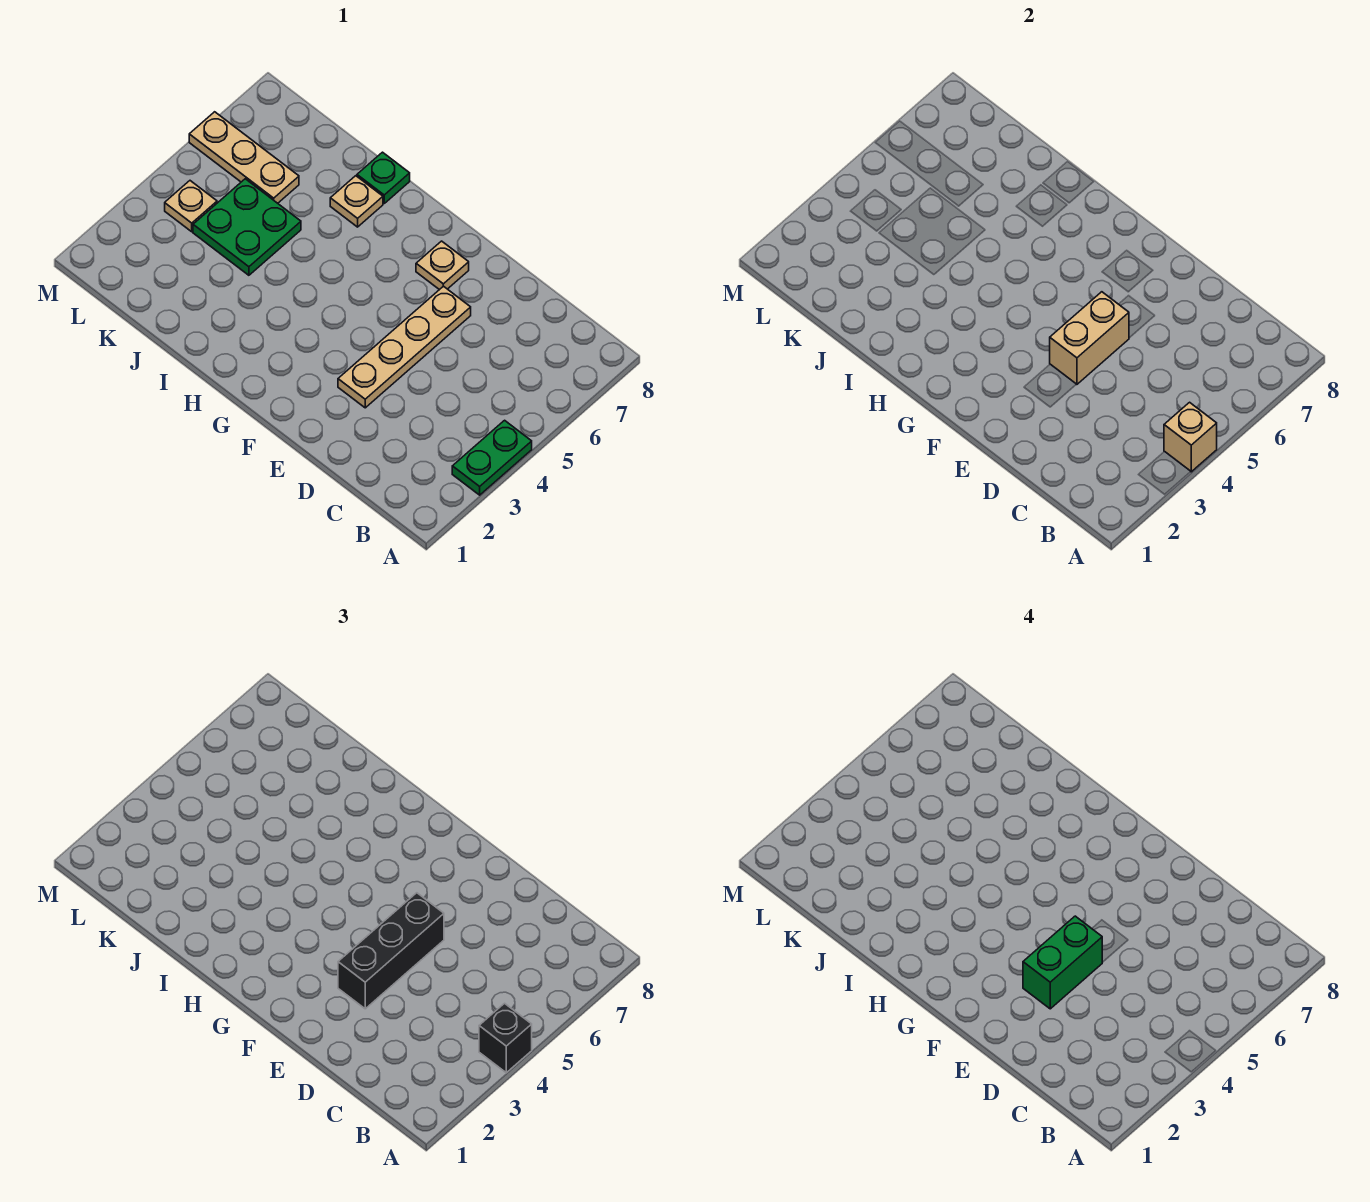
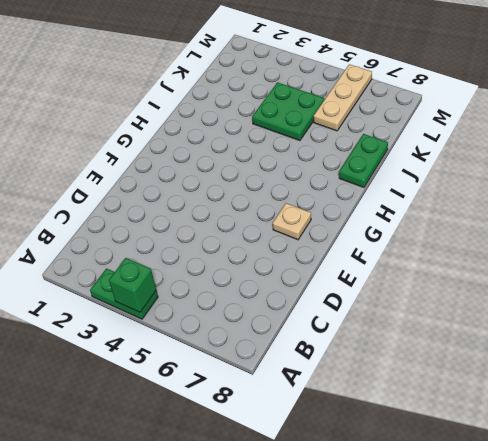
green brick A4 level 2 -> tan brick A4 level 2
green plate I8:J8 level 1 -> green plate I8 level 1
none -> tan plate E3:E6 level 1
none -> tan plate I7 level 1
none -> tan plate L4 level 1

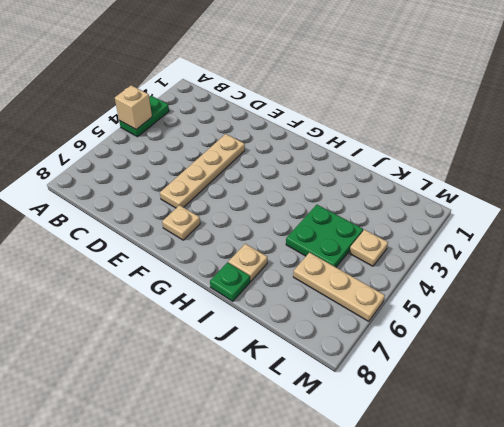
none -> tan brick E4:E5 level 2
none -> black brick A4 level 3
none -> black brick E3:E5 level 3

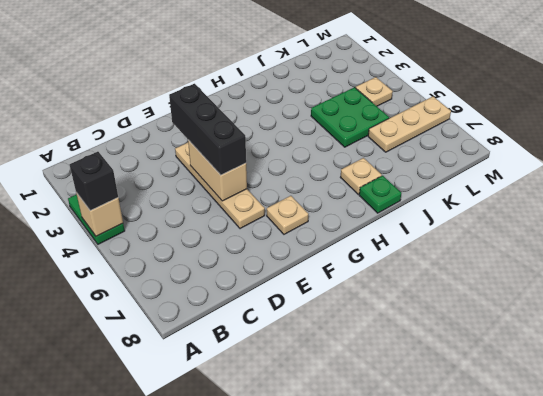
none -> green brick E3:E4 level 4

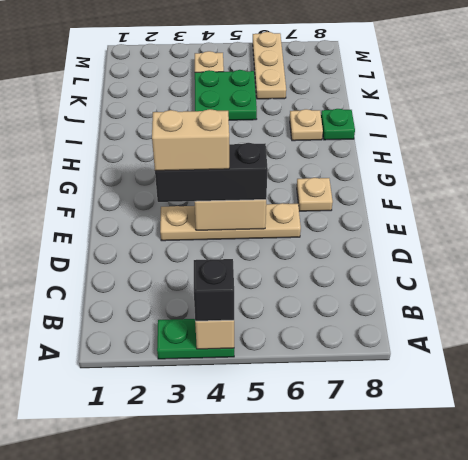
tan brick E3:E4 level 4 -> green brick E3:E4 level 4

